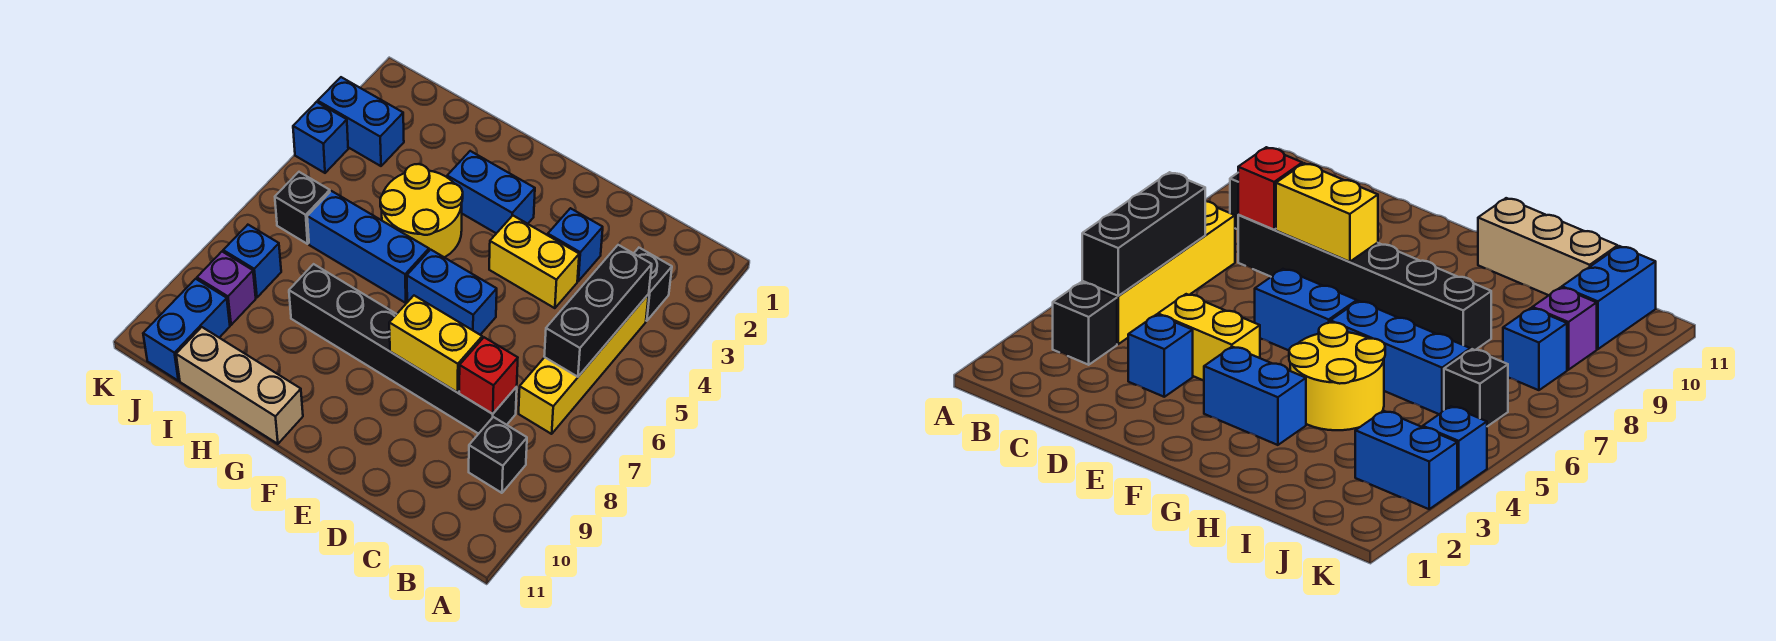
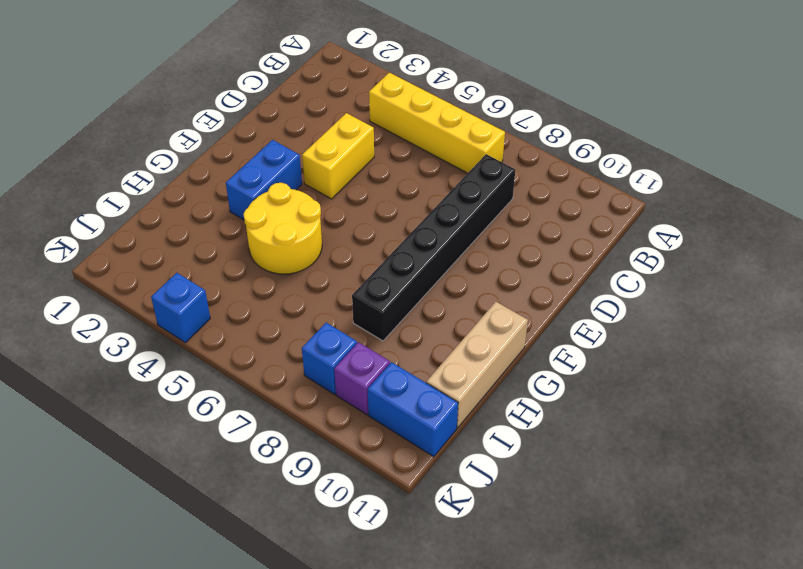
none -> black brick B3 level 1
none -> black brick B9 level 1
none -> blue brick D3 level 1

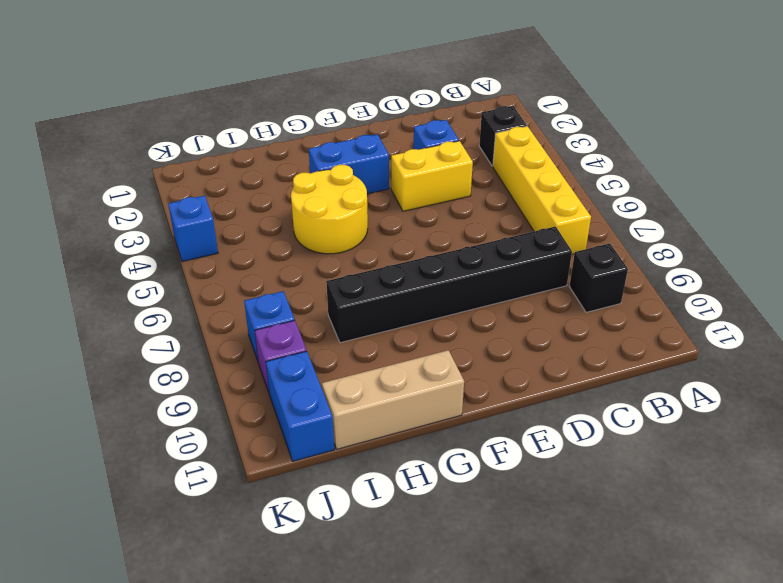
none -> blue brick E6:F6 level 1
none -> blue brick G6:I6 level 1
none -> blue brick J3:K3 level 1

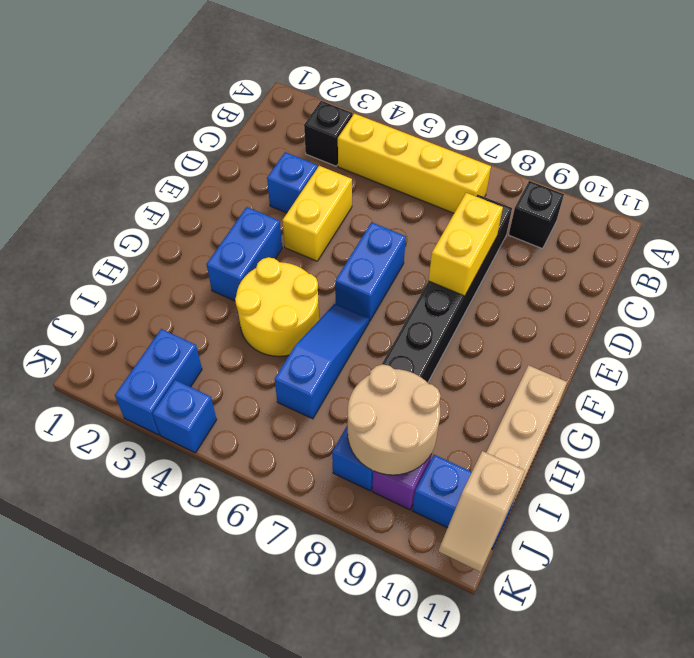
blue slope G6:I6 level 1 top I -> blue brick G6:I6 level 1
tan round brick I8:J9 level 2 -> none
tan slope J11:K11 level 2 top J -> none
none -> black brick J6 level 1
none -> black brick B4:B6 level 2
none -> red brick C8 level 2

